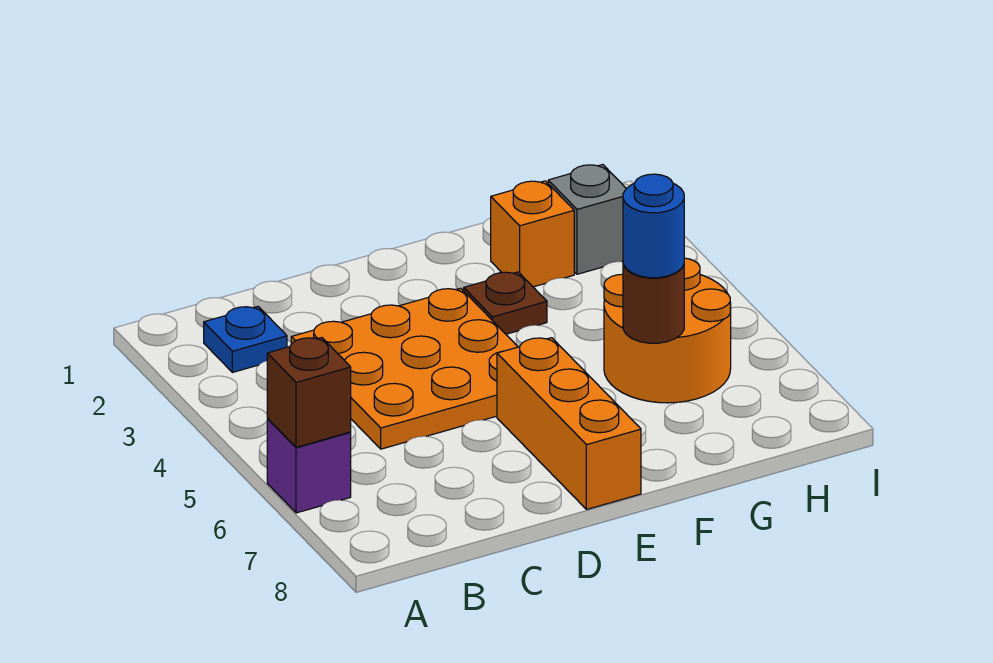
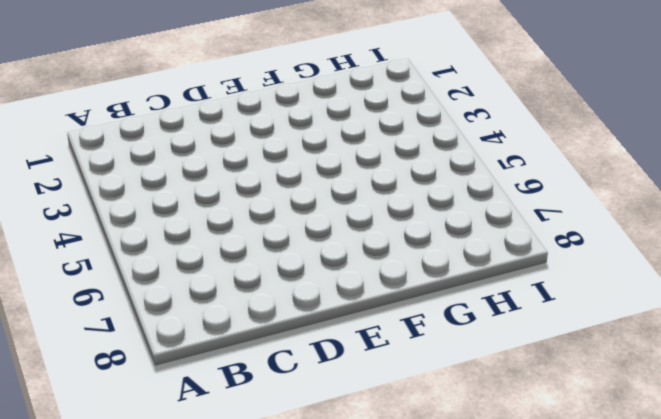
none -> purple brick A6 level 1
none -> blue plate B2 level 1

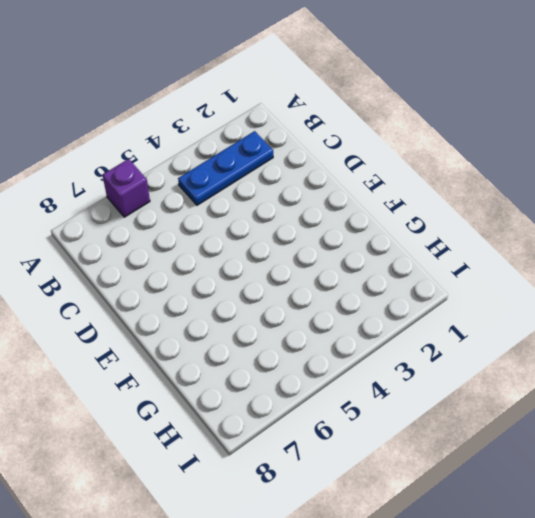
blue plate B2:B4 level 1 -> blue plate B2 level 1
none -> orange plate C3:E5 level 1
none -> orange brick E6:E8 level 1

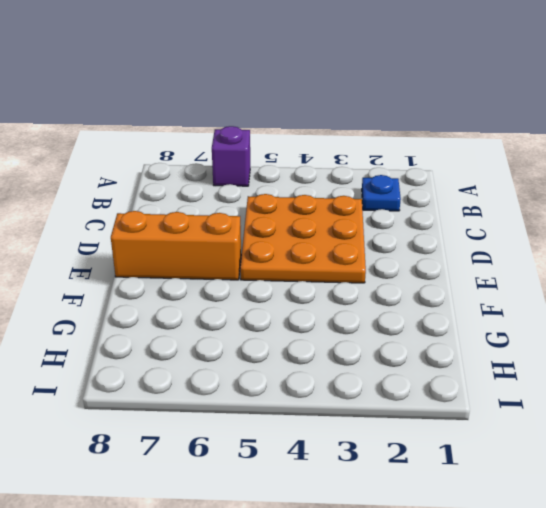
none -> brown plate F3 level 1
none -> orange brick G2 level 1

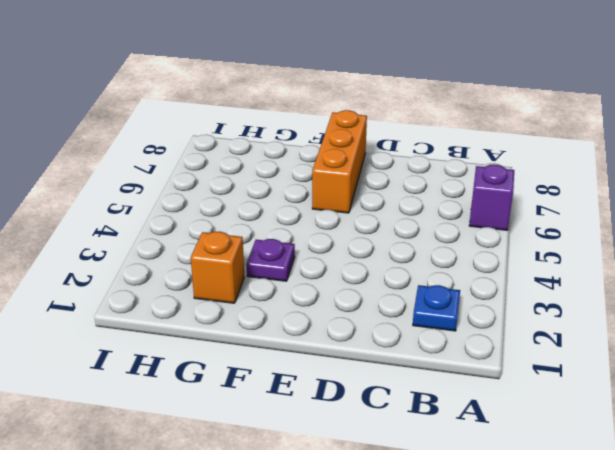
purple plate F3 level 1 -> brown plate F3 level 1
none -> orange plate C3:E5 level 1
none -> orange round brick G5:H6 level 1

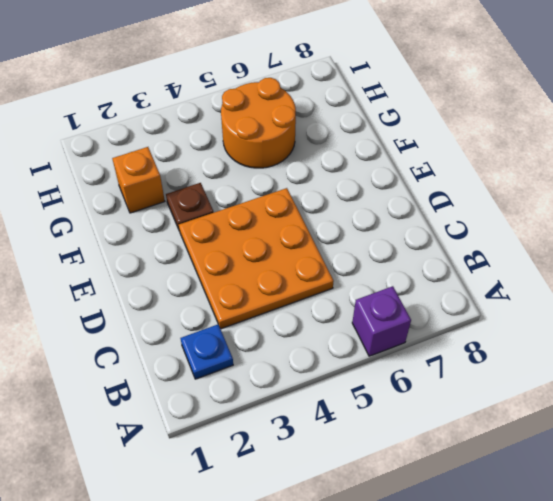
none -> orange brick E6:E8 level 1
none -> grey brick H2 level 1

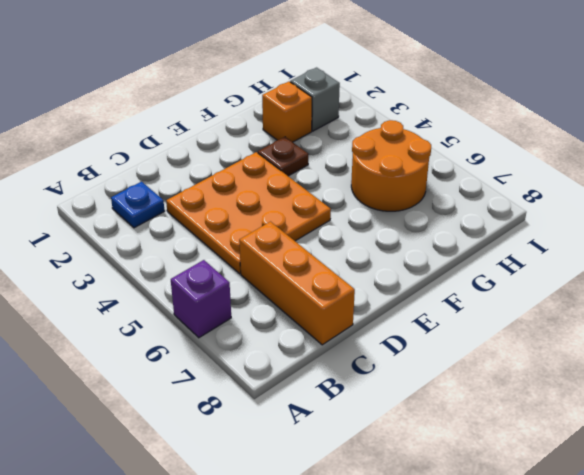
orange brick C6:C8 level 1 -> orange brick E6:E8 level 1
none -> brown brick A6 level 2
none -> brown round brick G6 level 2

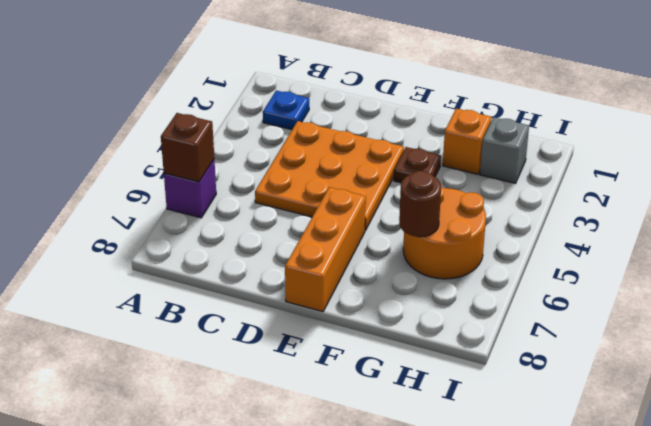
none -> blue round brick G6 level 3

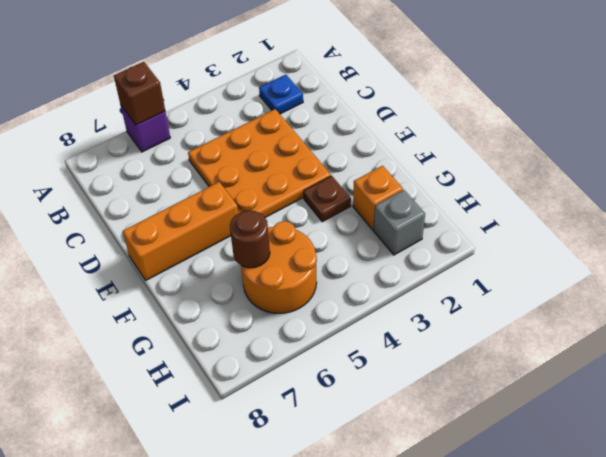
none -> blue round brick G6 level 3

